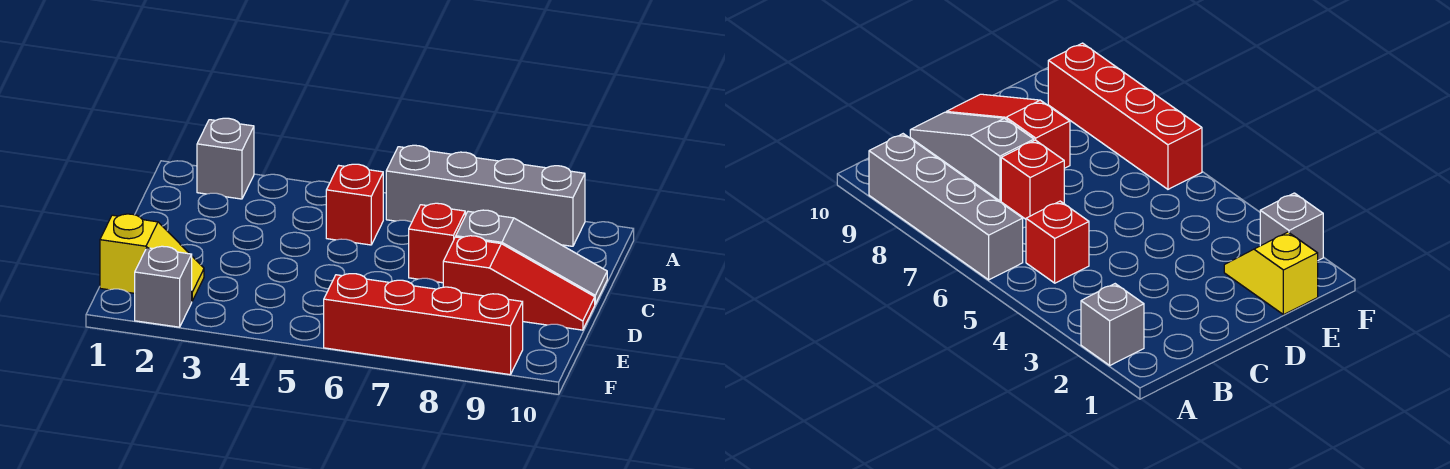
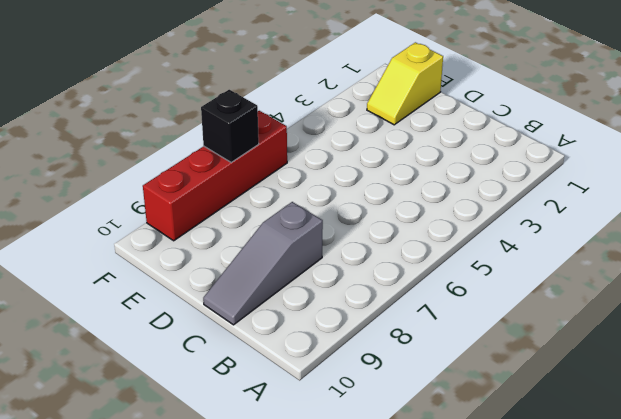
black brick F7 level 2 -> none
none -> grey brick A2 level 1
none -> grey brick A6:A9 level 1

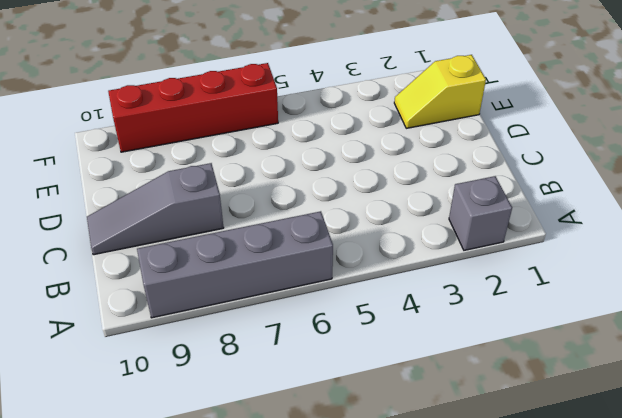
none -> red brick B5 level 1
none -> red brick C7 level 1

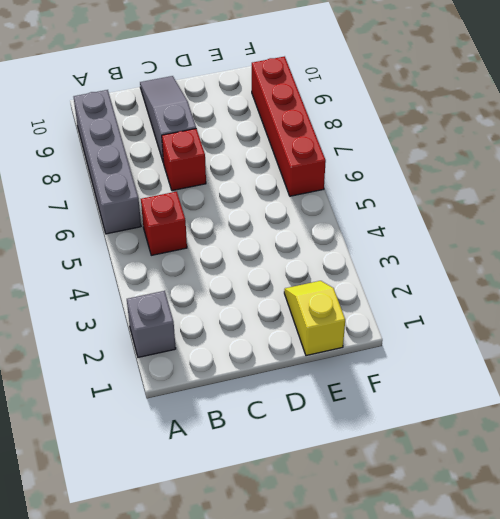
none -> red slope D8:D10 level 1 top 8
none -> grey brick F2 level 1

